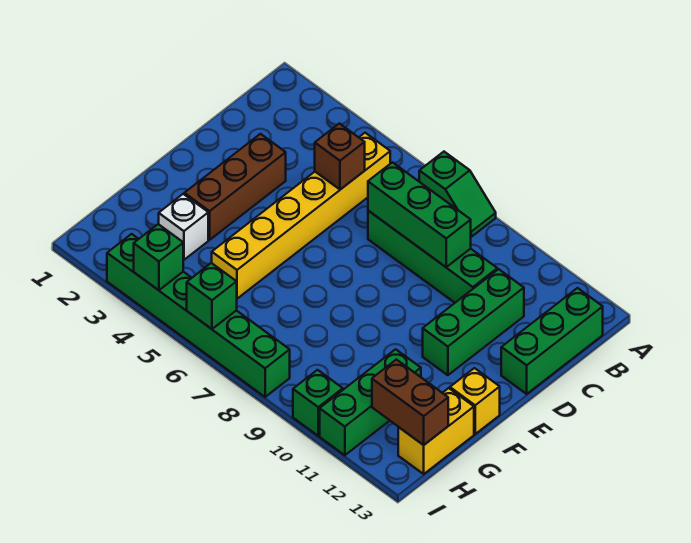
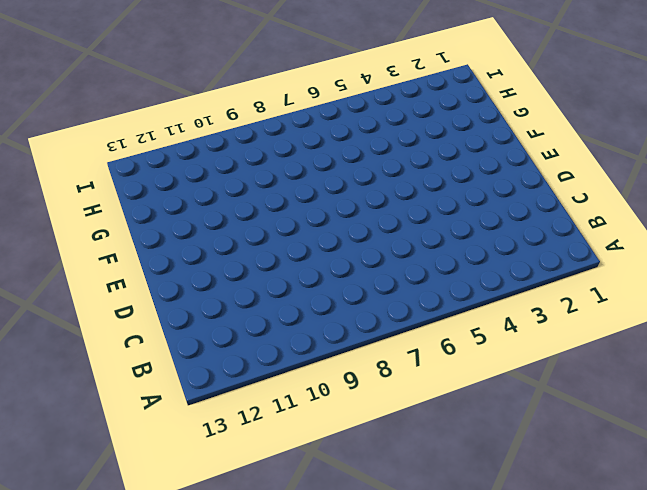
none -> green slope A7:A8 level 1 top 7
none -> yellow brick B5:G5 level 1
none -> green brick B13:D13 level 1

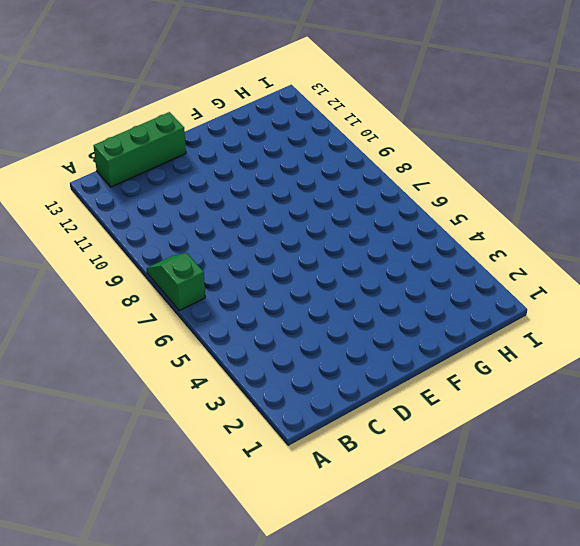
none -> yellow brick B5:G5 level 1
none -> green brick C7:C10 level 1
none -> green brick C11:E11 level 1

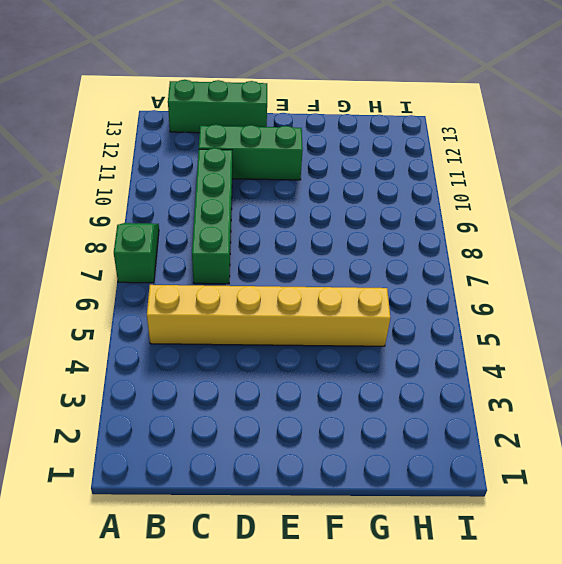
none -> brown brick D3:F3 level 1
none -> yellow brick F13 level 1
none -> white brick G3 level 1

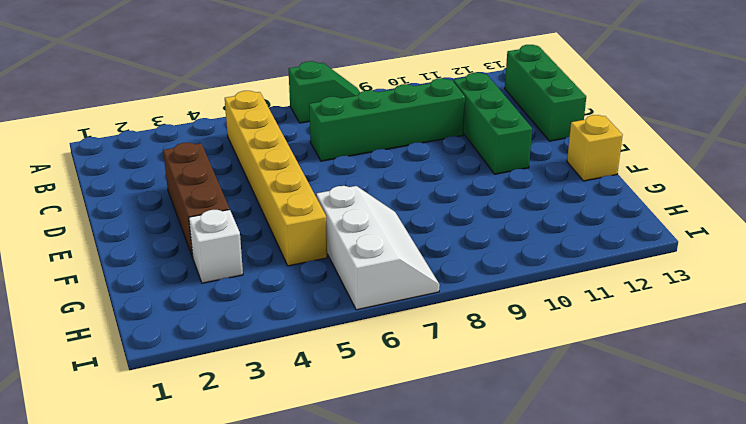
white slope G6:I7 level 1 top 6 -> green brick I3:I8 level 1
none -> green brick G11:I11 level 1
none -> yellow brick G13:H13 level 1
none -> green brick I10 level 1

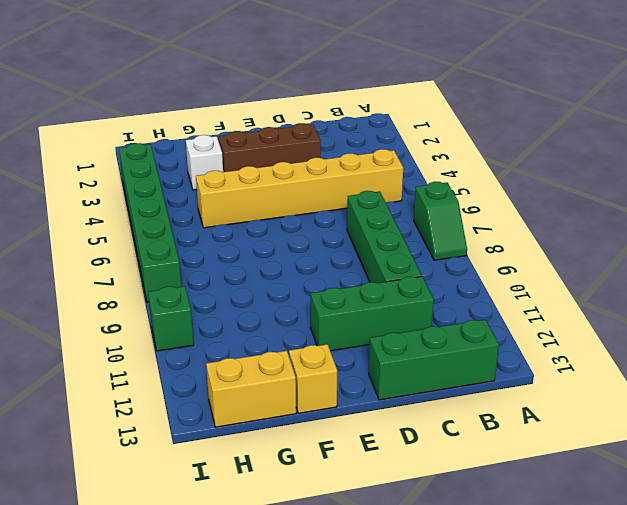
none -> green brick G11:I11 level 1
none -> brown brick C5 level 2
none -> green brick C7:C9 level 2

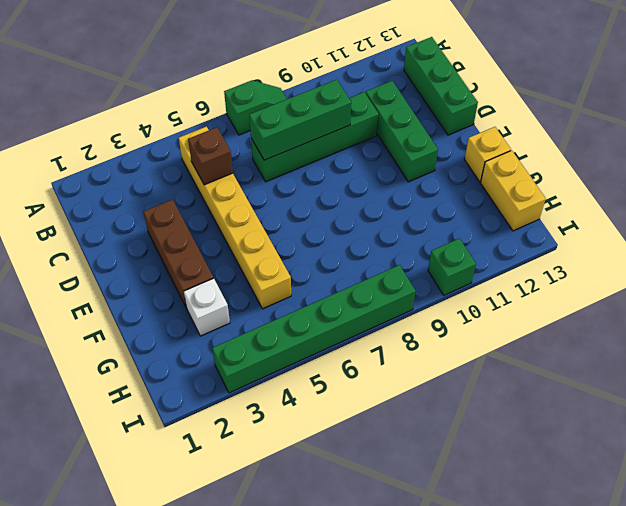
none -> green brick G11:I11 level 1
none -> brown brick H12:H13 level 2
none -> green brick I4 level 2

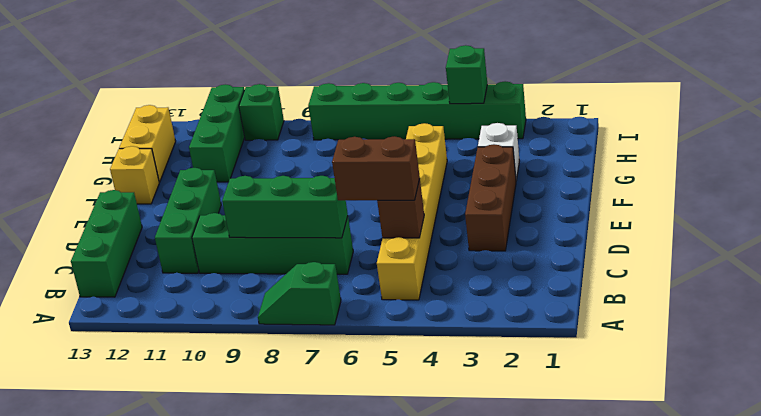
brown brick C5:C6 level 3 -> brown brick H12:H13 level 2
none -> green brick I6 level 2

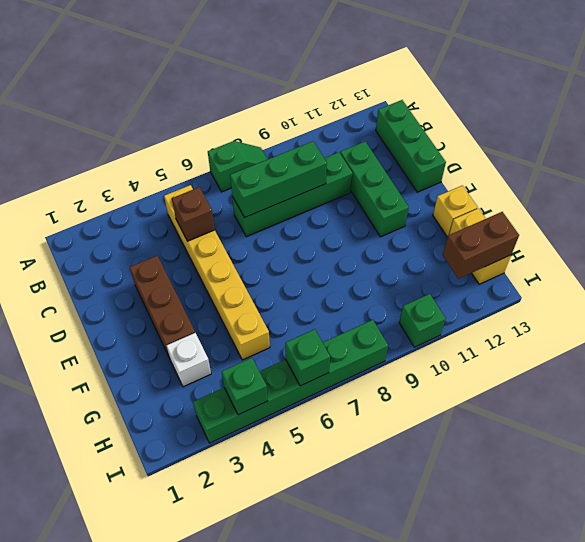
none -> green brick G11:I11 level 1

